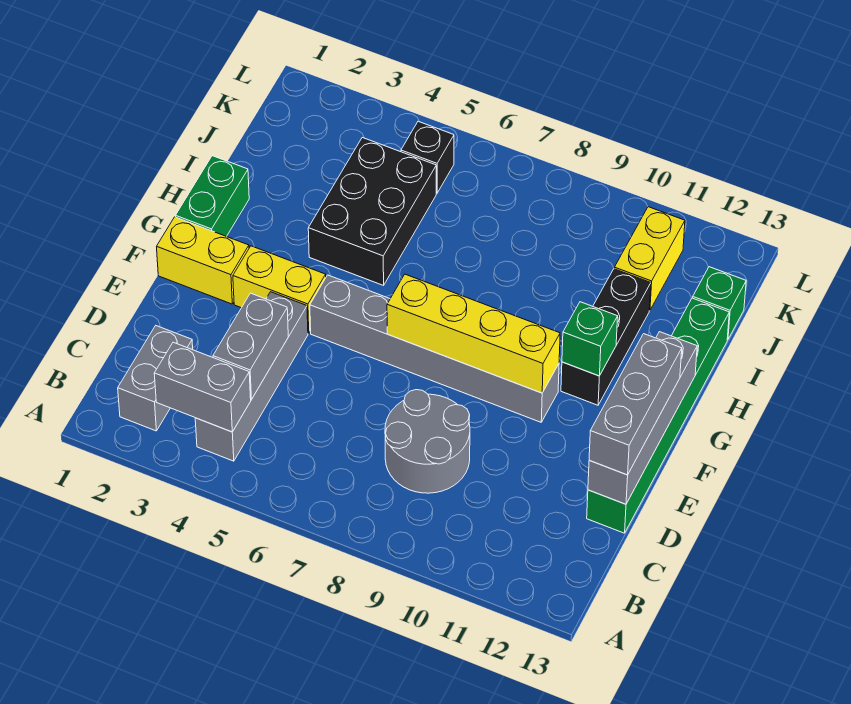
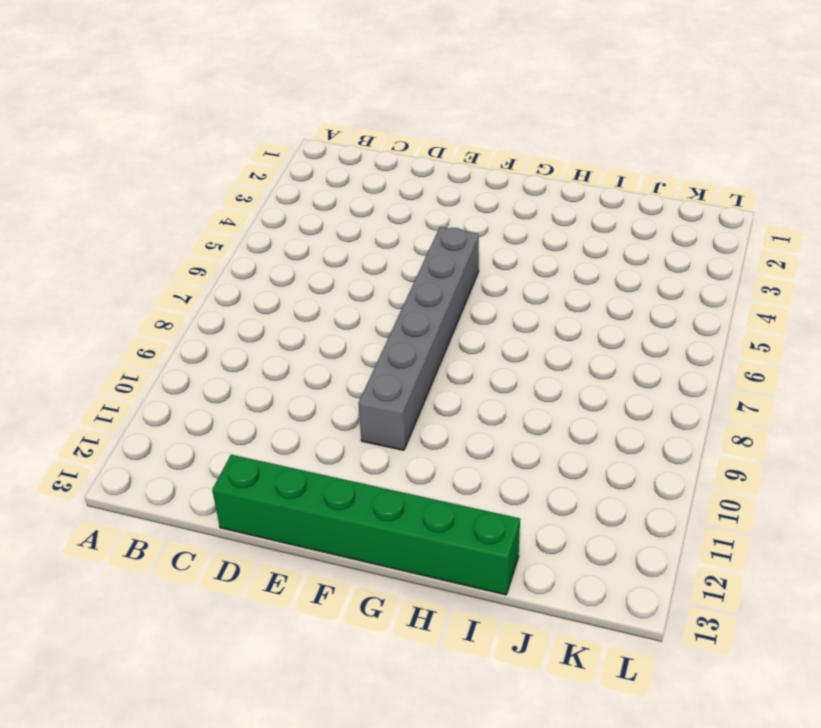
none -> grey brick B2:C2 level 1
none -> grey brick B4:E4 level 1
none -> grey round brick C8:D9 level 1

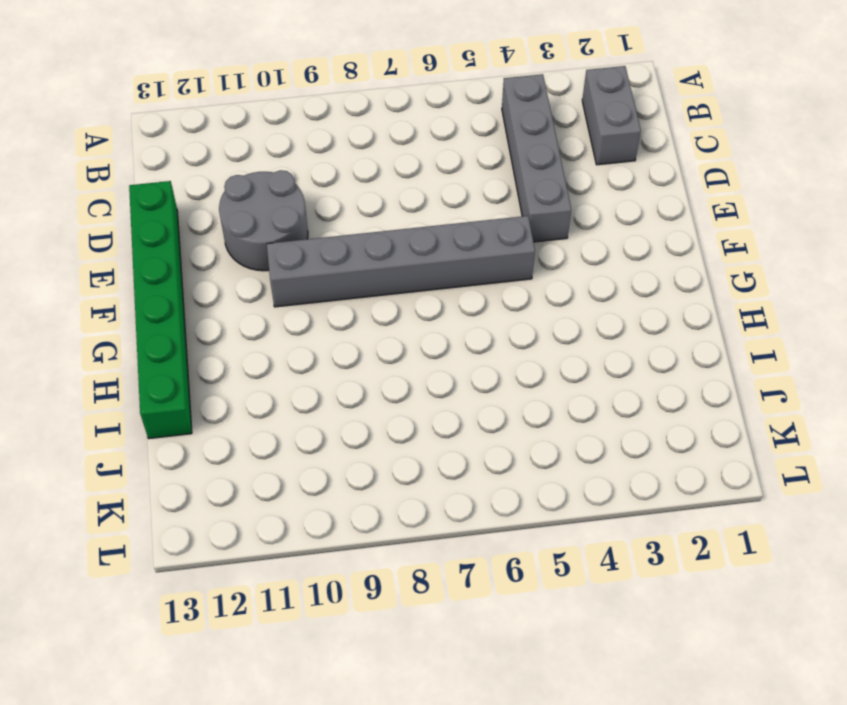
grey round brick D10:E11 level 1 -> grey round brick C8:D9 level 1
none -> yellow brick F1:F2 level 1
none -> yellow brick F3:F4 level 1
none -> green brick G1:H1 level 1

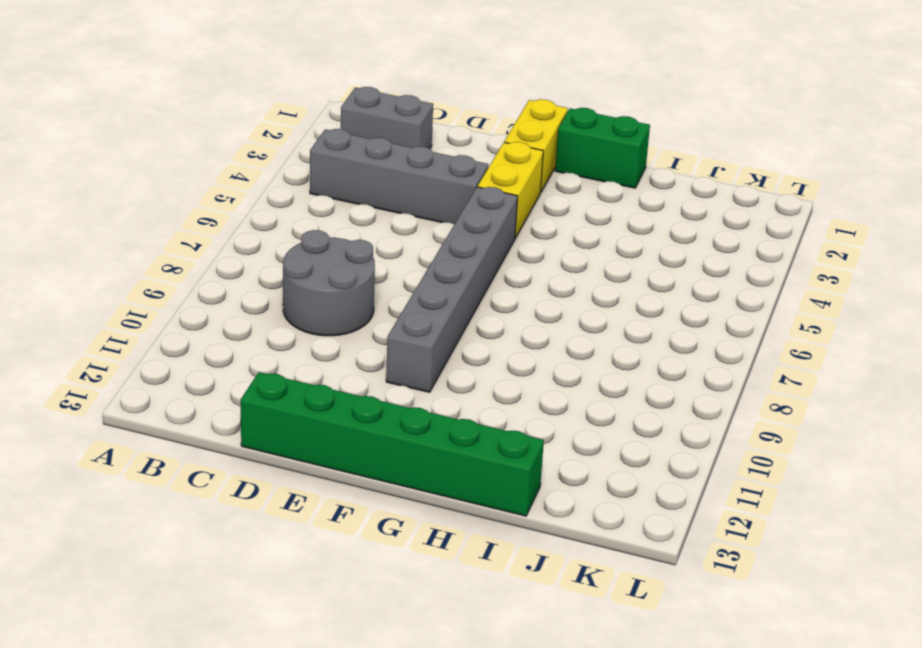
none -> black brick G11:I11 level 1
none -> black brick H4:J5 level 1
none -> yellow brick J11:K11 level 1

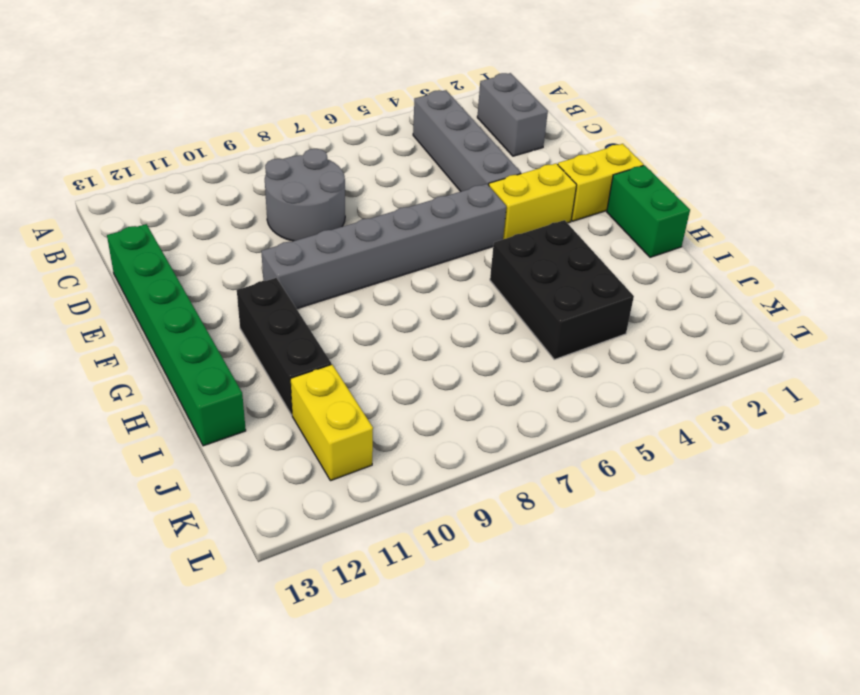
none -> green brick J13 level 1
none -> black brick K5 level 1
none -> grey brick B3:B4 level 2

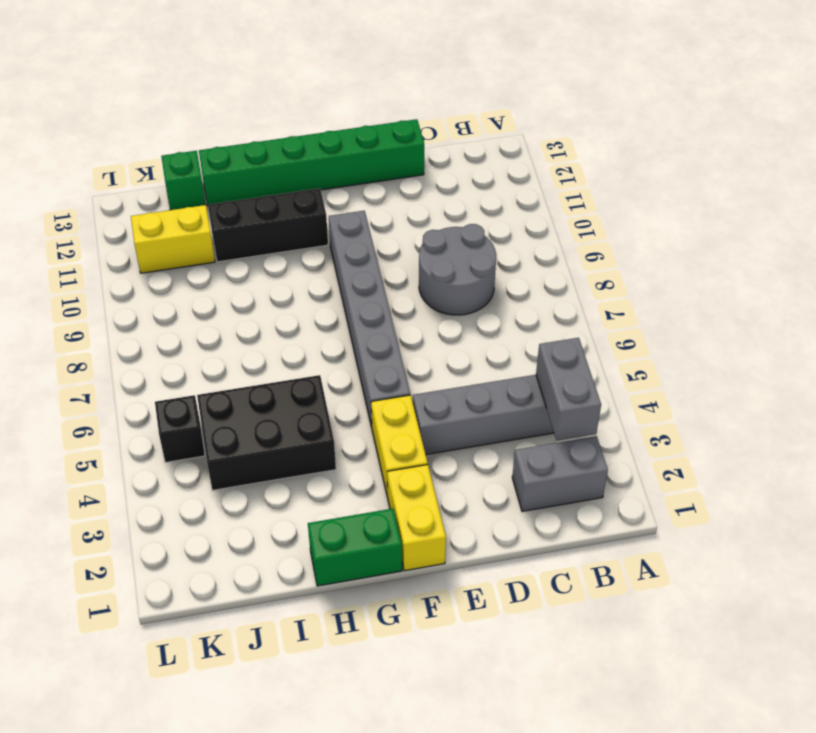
none -> grey brick C4:D4 level 2
none -> grey brick D13:G13 level 2
none -> yellow brick F7:F10 level 2

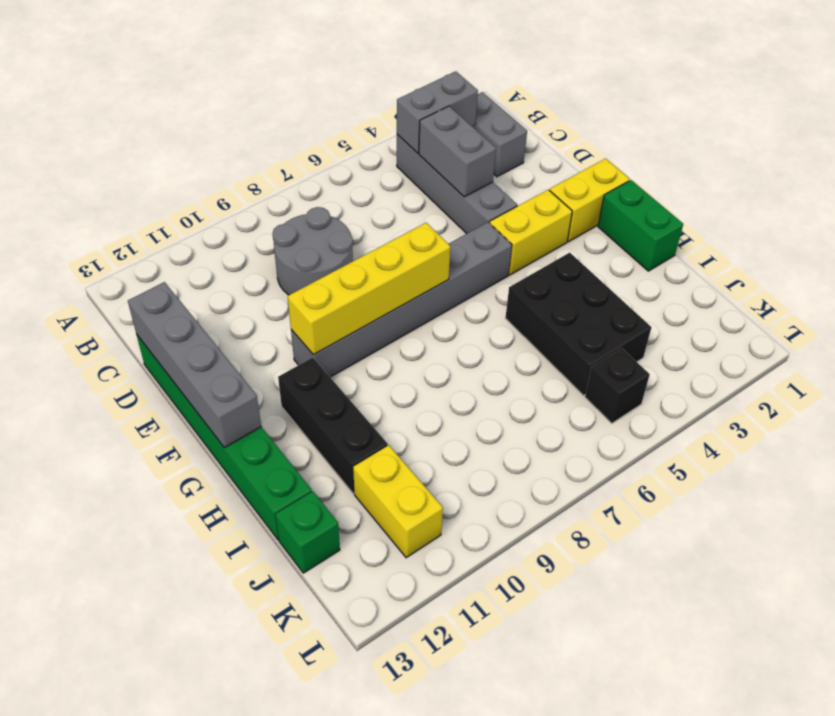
none -> green brick G11 level 2
none -> grey brick D13:F13 level 3

